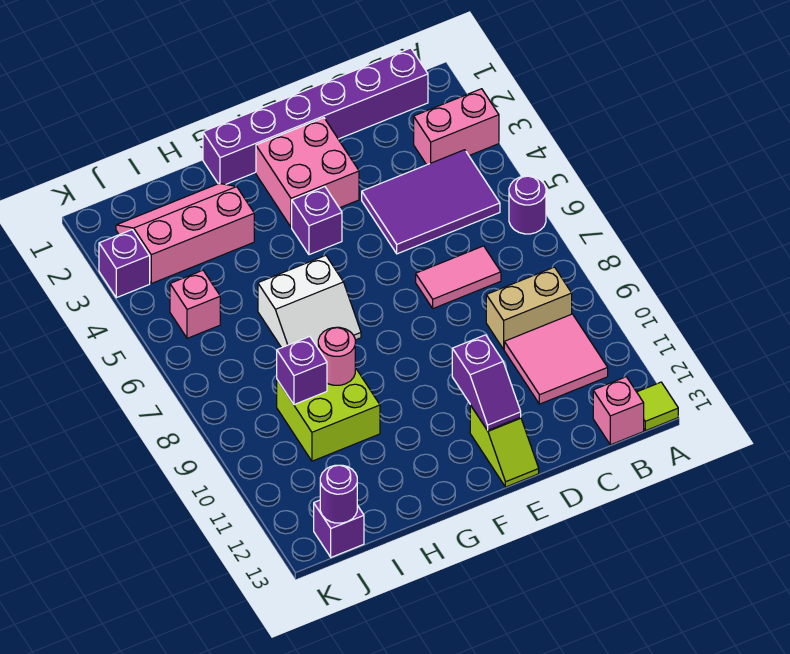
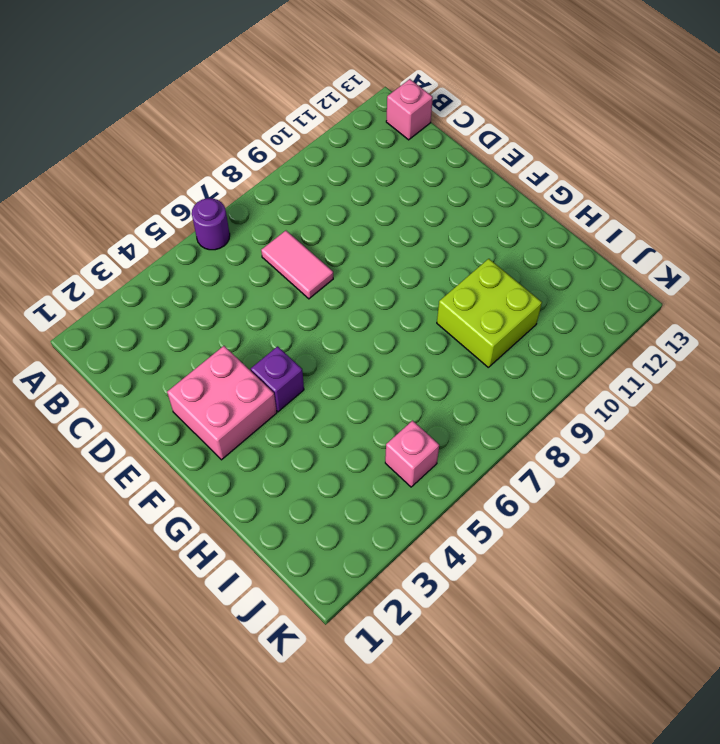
none -> pink brick A3:B3 level 1
none -> lime tile A13 level 1
none -> purple brick B1:G1 level 1

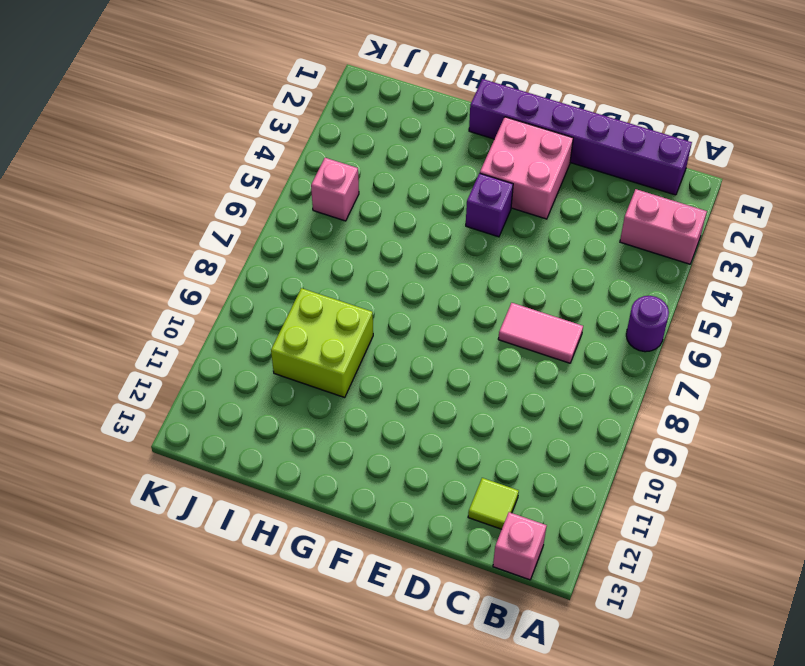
lime tile C12 level 1 -> lime tile A13 level 1
none -> purple tile B4:D5 level 1
none -> tan brick B9:C9 level 1
none -> pink tile B10:C11 level 1

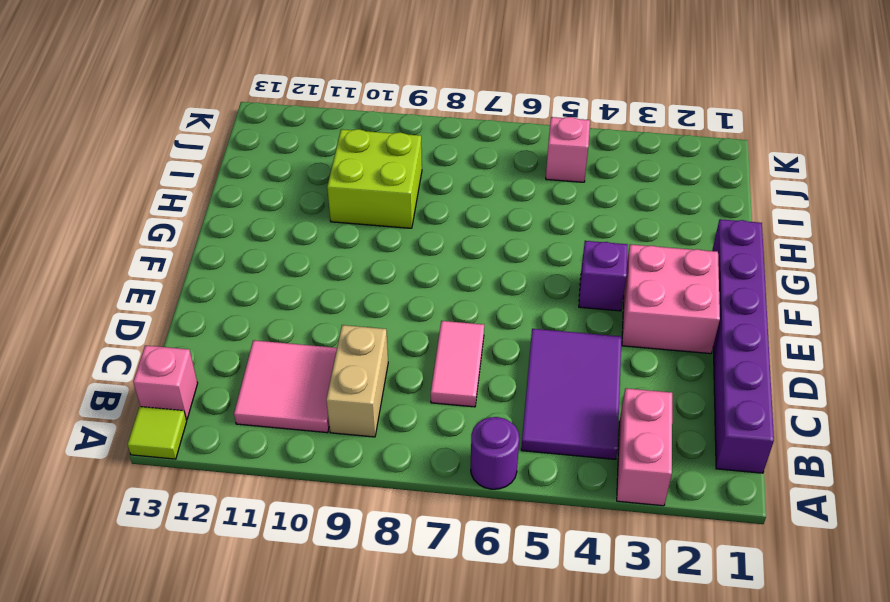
none -> lime slope E12:E13 level 1 top 12
none -> white slope G6:H7 level 1 top 6
none -> pink slope H2:J3 level 1 top 3

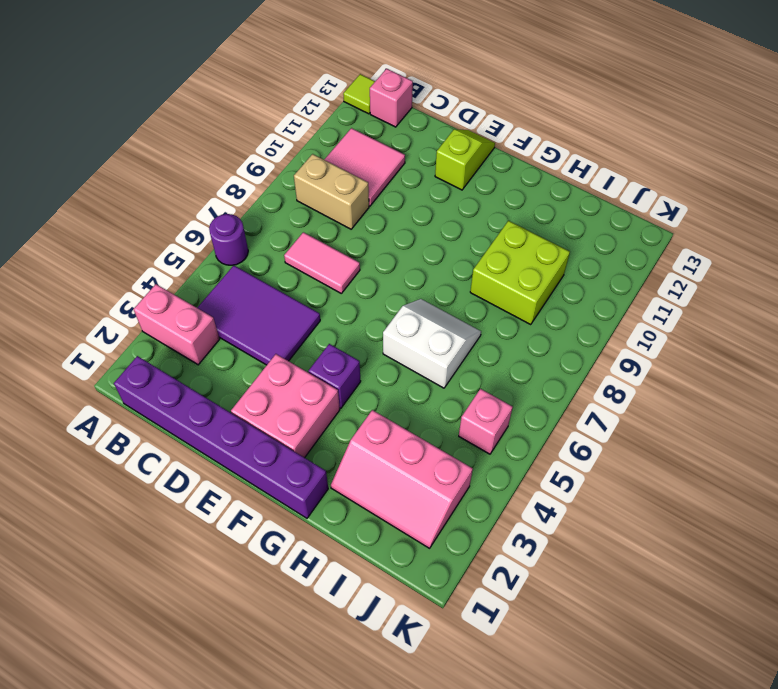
none -> purple brick J13 level 1
none -> purple brick K3 level 1
none -> purple slope E11:E12 level 2 top 11

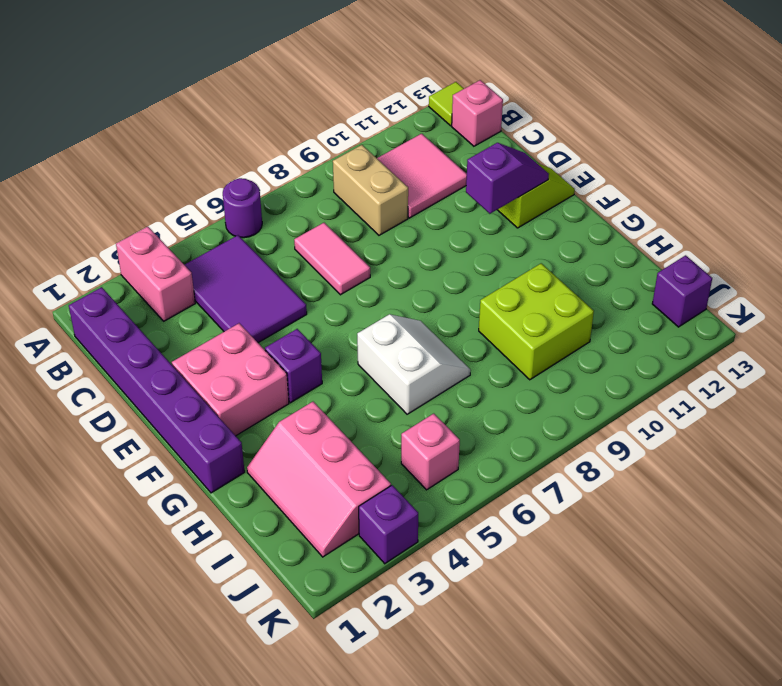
none -> pink round brick H9 level 2
none -> purple brick I9 level 2
none -> purple round brick J13 level 2

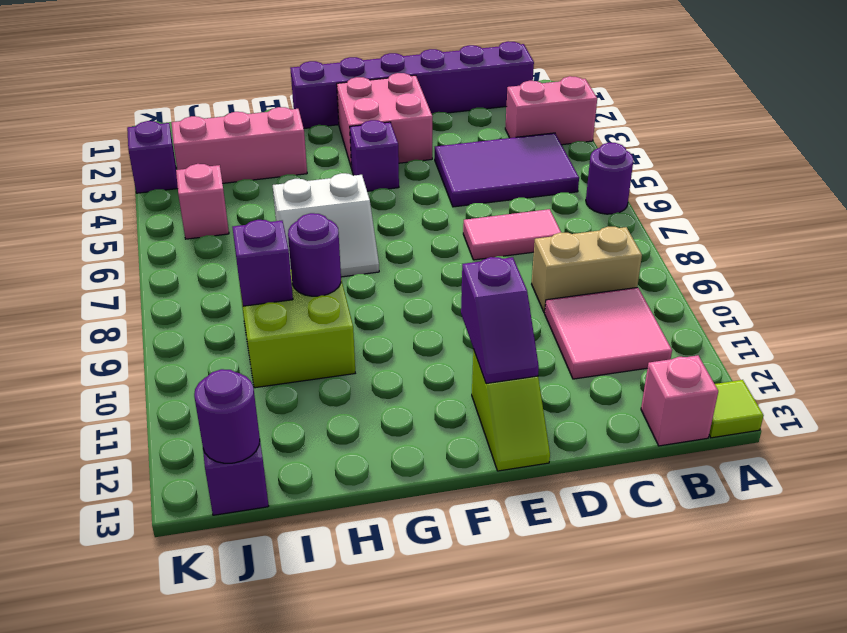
purple round brick H9 level 2 -> pink round brick H9 level 2

